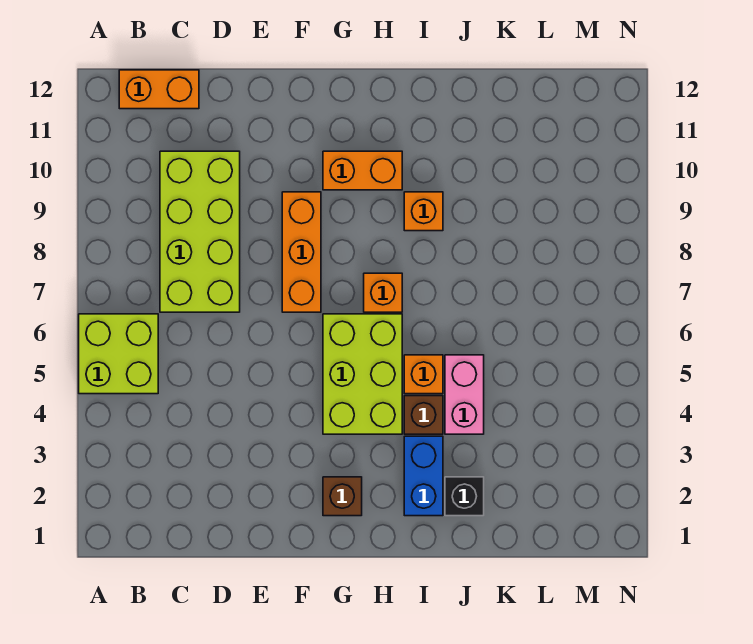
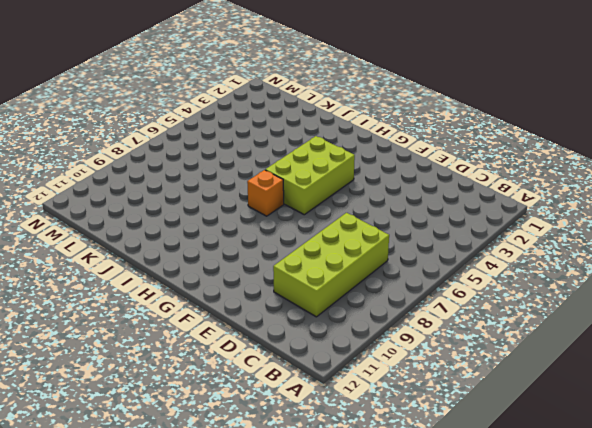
none -> lime brick A5:B6 level 1
none -> orange brick B12:C12 level 1
none -> orange brick F7:F9 level 1

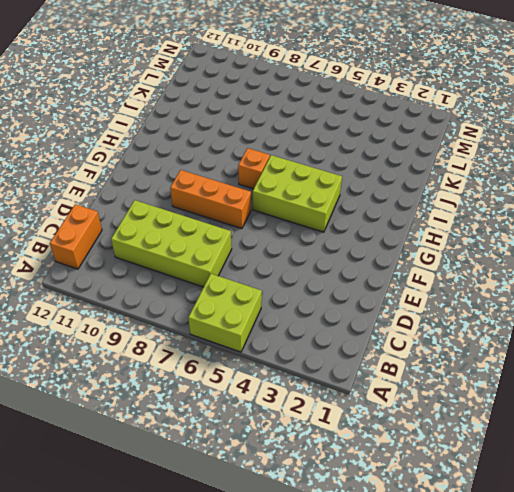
none -> brown brick G2 level 1
none -> orange brick G10:H10 level 1
none -> blue brick I2:I3 level 1

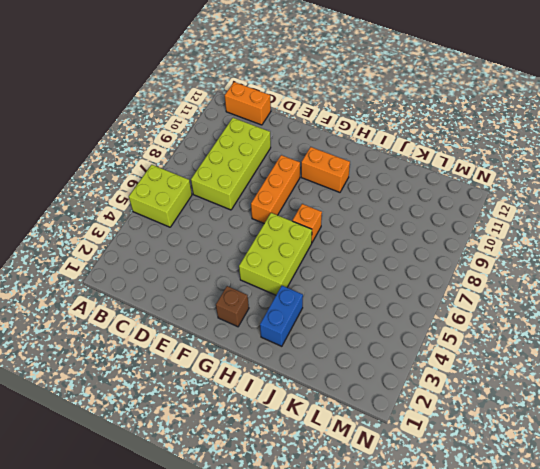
none -> brown brick I4 level 1
none -> orange brick I5 level 1
none -> orange brick I9 level 1

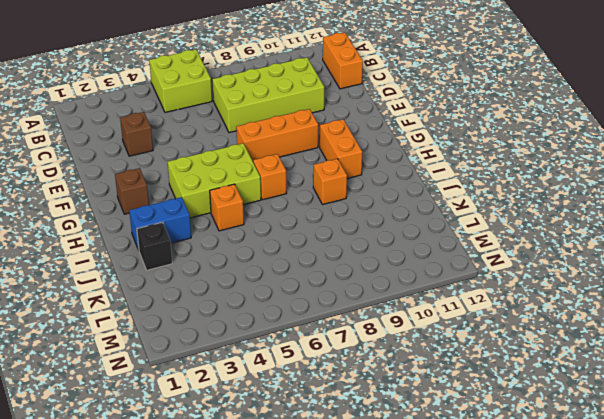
brown brick D3 level 1 -> brown brick I4 level 1
none -> pink brick J4:J5 level 1

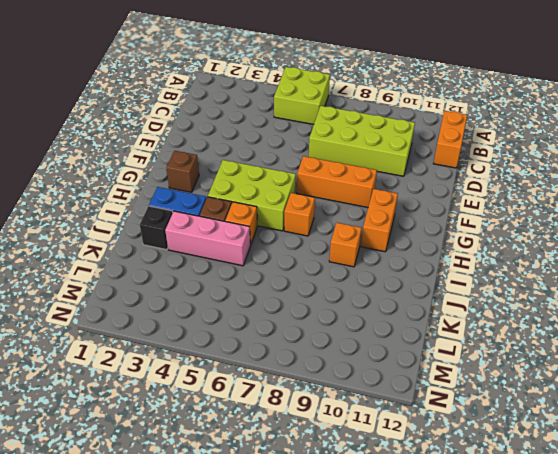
pink brick J3:J5 level 1 -> pink brick J4:J5 level 1

